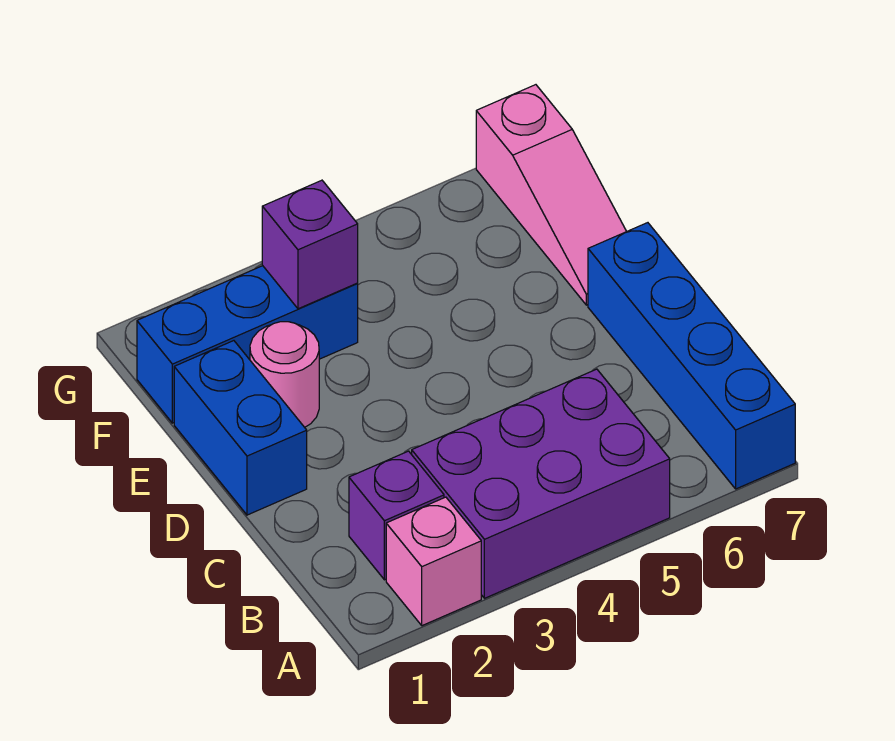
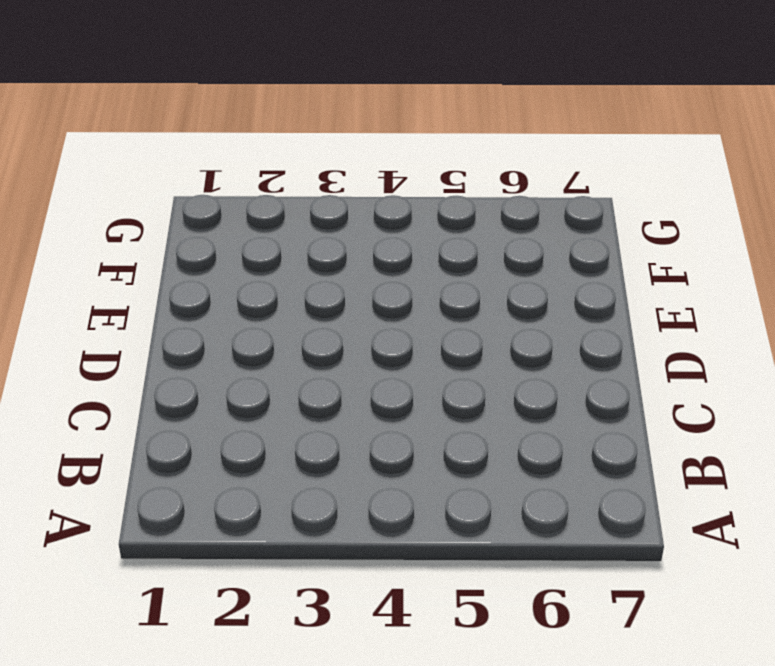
none -> pink brick A2 level 1
none -> purple brick A3:B5 level 1

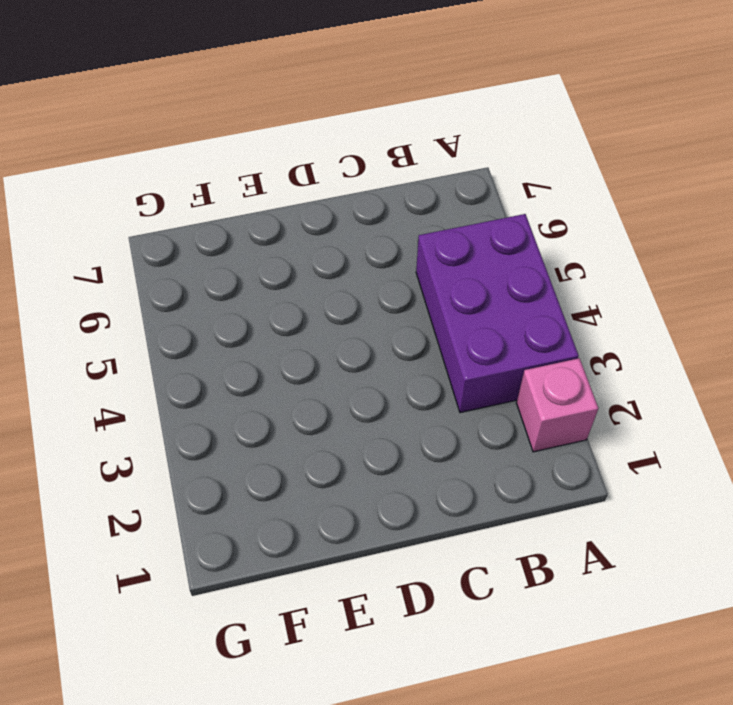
none -> blue brick A7:D7 level 1
none -> purple brick B2 level 1

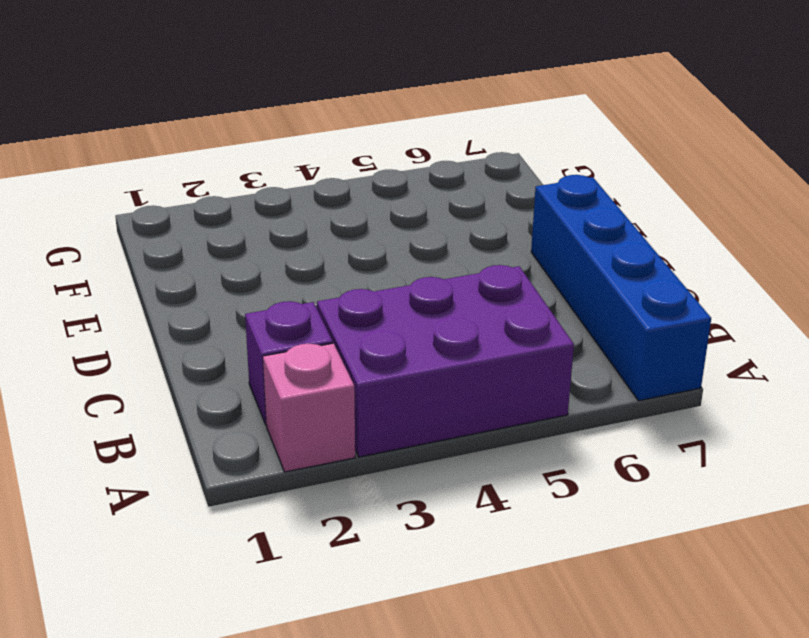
none -> blue brick D1:E1 level 1
none -> pink round brick E2 level 1

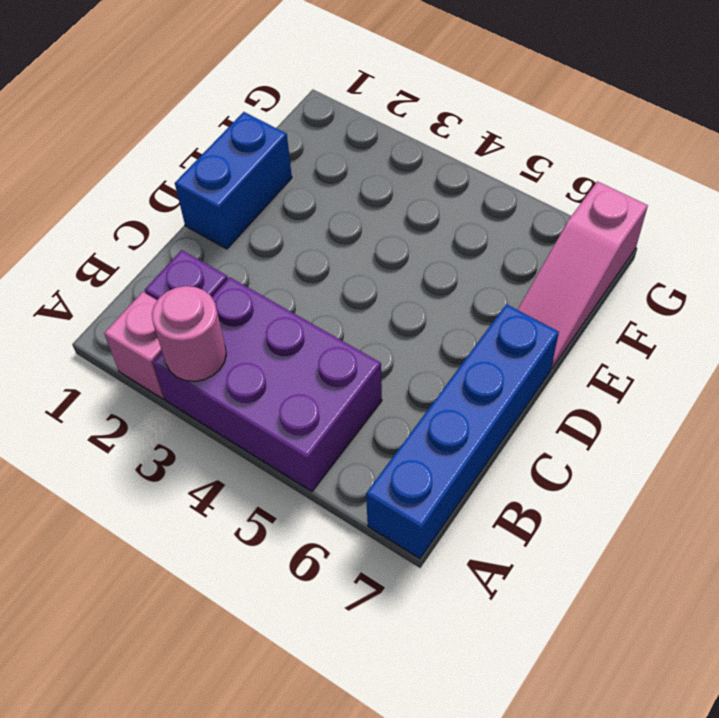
pink round brick A3 level 2 -> pink round brick E2 level 1
none -> blue brick F1:F3 level 1
none -> purple brick F3 level 2

